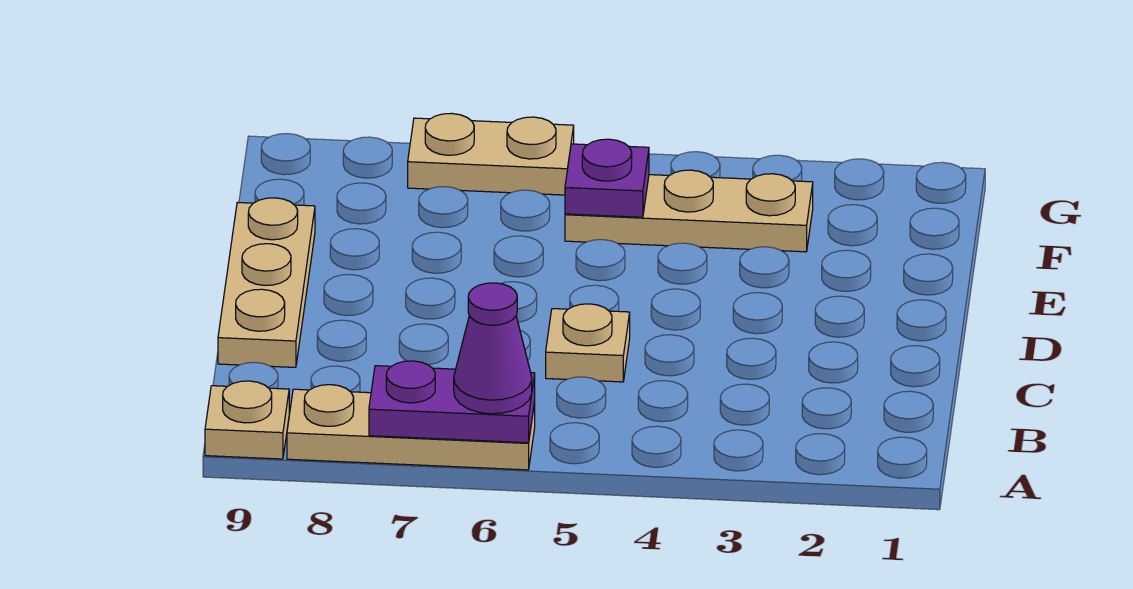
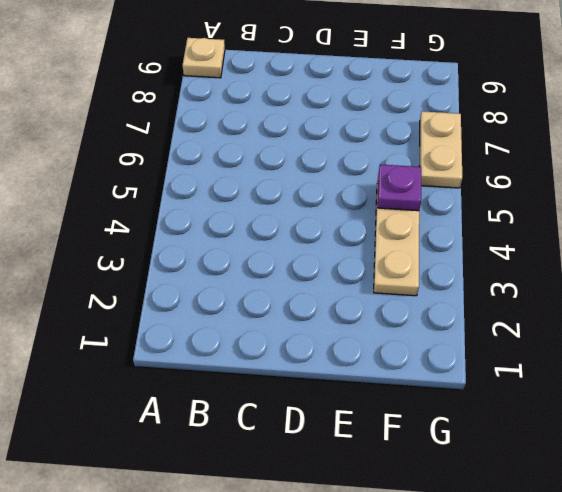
none -> tan plate A6:A8 level 1
none -> tan plate C5 level 1

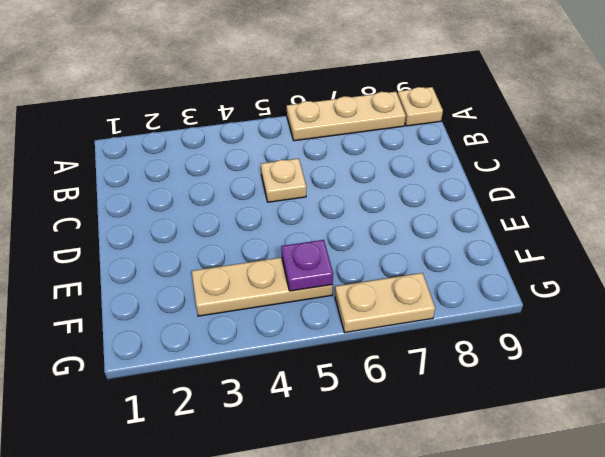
none -> tan plate C9:E9 level 1
none -> purple plate A6:A7 level 2

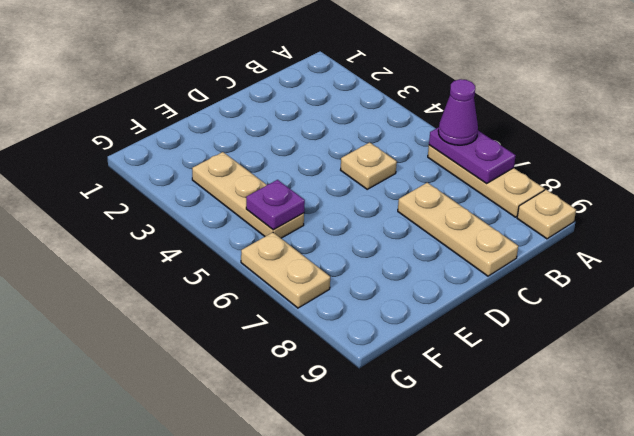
tan plate C7:C9 level 1 -> tan plate C9:E9 level 1

